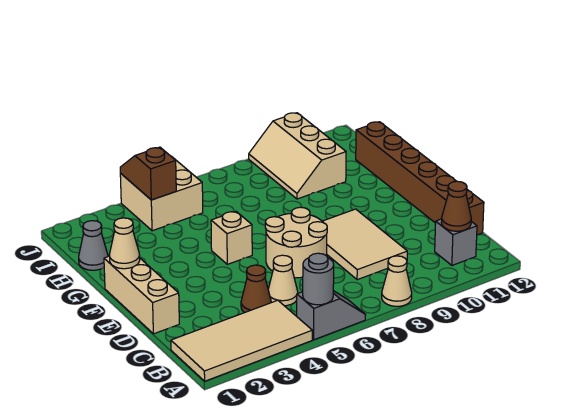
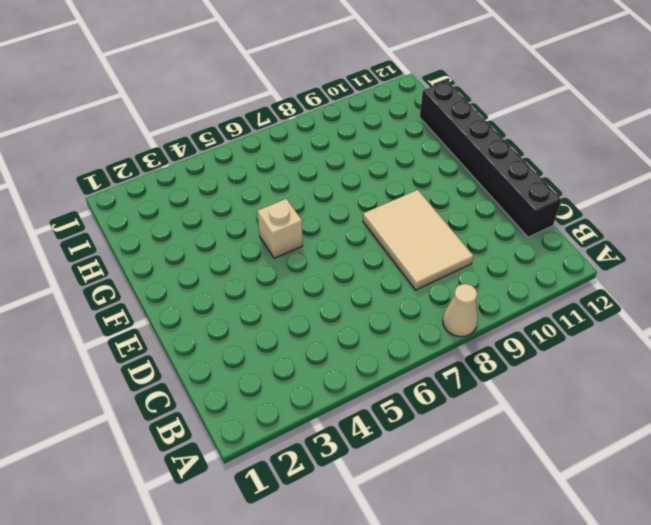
black brick C12:H12 level 1 -> brown brick C12:H12 level 1
none -> tan tile A1:B4 level 1
none -> grey slope A5:A6 level 1 top 5
none -> grey brick B11 level 1

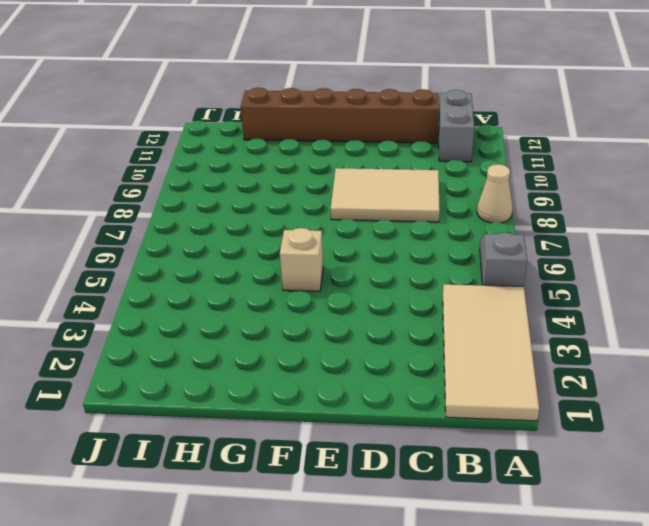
grey brick B11:B12 level 1 -> grey brick B11 level 1
none -> brown cone C4 level 1
none -> tan cone C5 level 1
none -> tan brick D1:F1 level 1

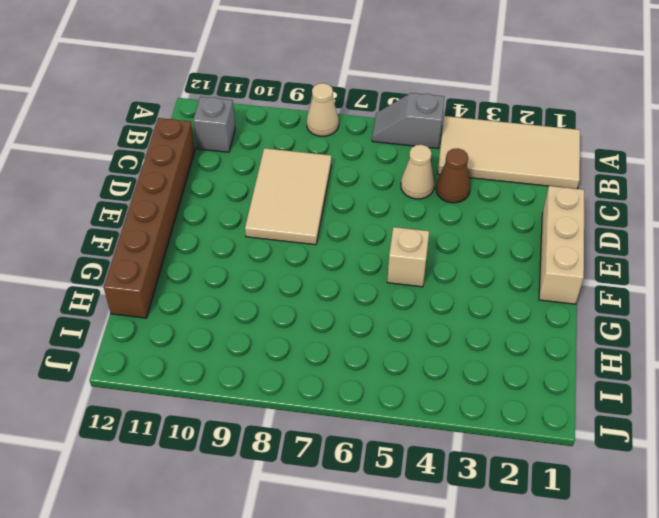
none -> tan round brick D6:E7 level 1
none -> grey cone H1 level 1
none -> tan slope H9:J10 level 1 top 10

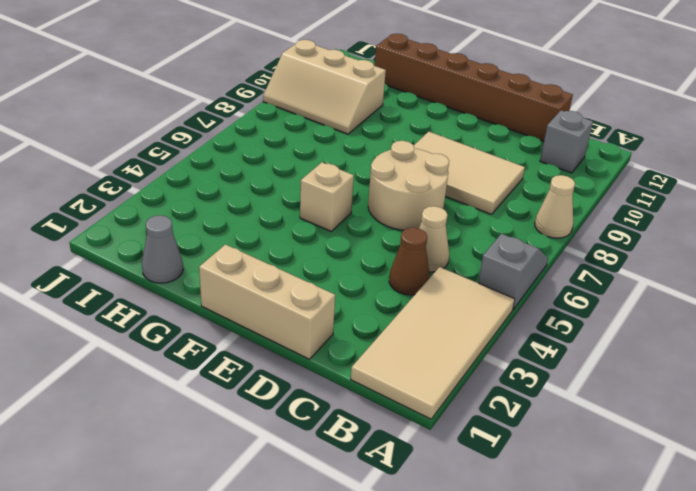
none -> tan brick I4:J5 level 1
none -> grey round brick A5 level 2
none -> brown cone B11 level 2

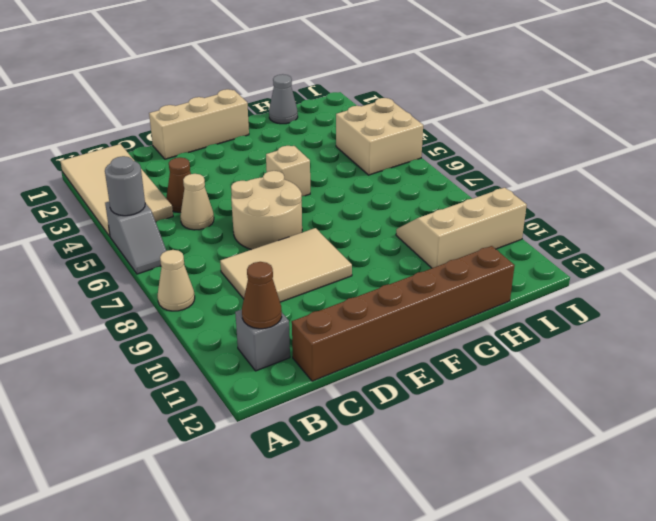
none -> tan cone F1 level 2
none -> brown slope I4:J4 level 2 top I

